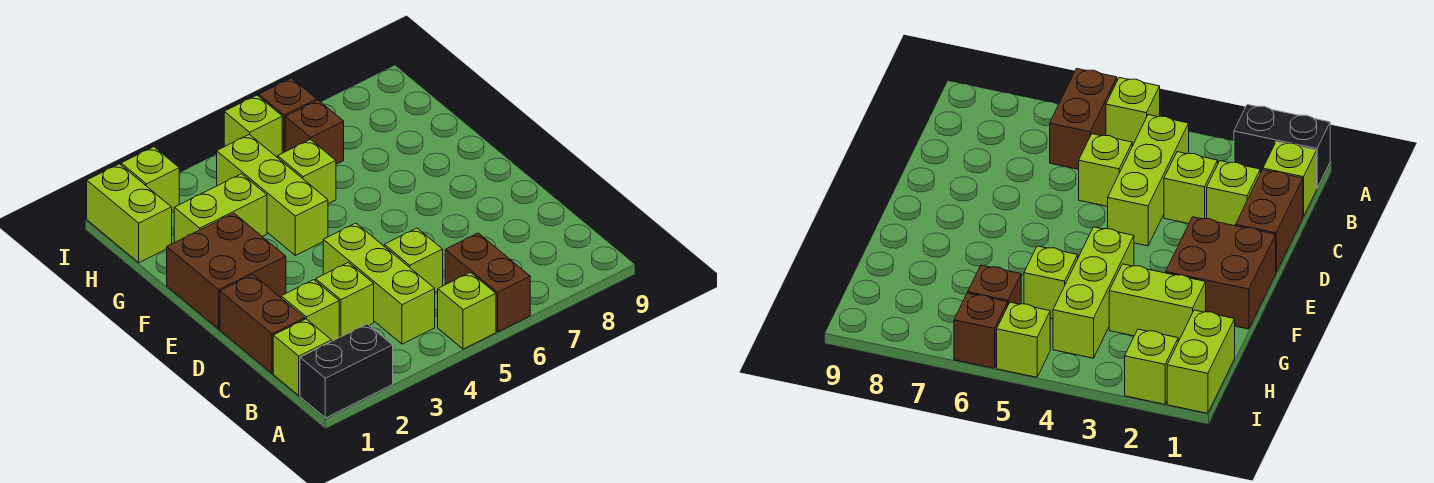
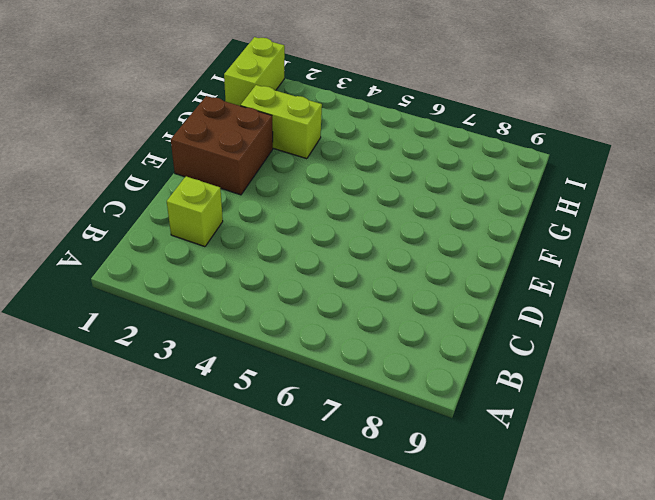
none -> black brick A1:A2 level 1
none -> lime brick A5 level 1
none -> brown brick A6:B6 level 1

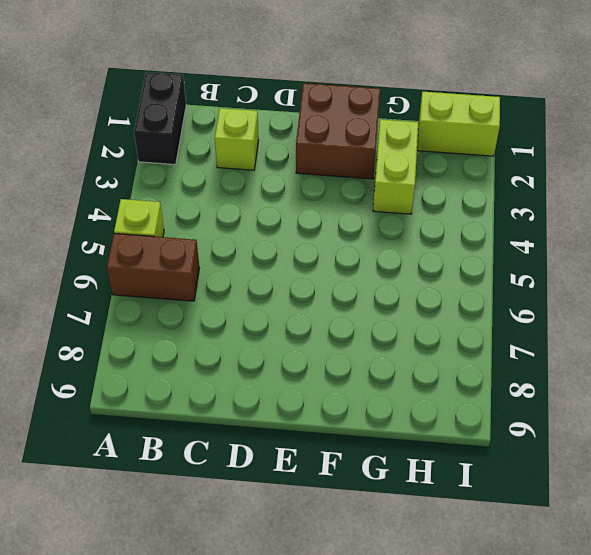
none -> lime brick B1 level 1
none -> lime brick B4:D4 level 1
none -> brown brick C1:D1 level 1

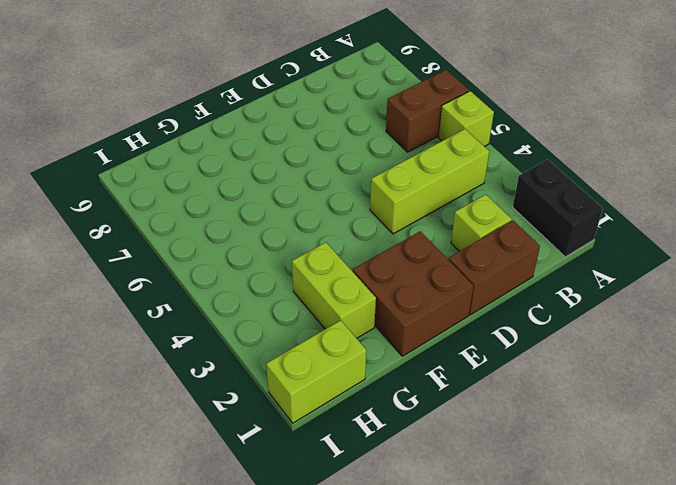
none -> lime brick B1 level 1
none -> lime brick C3 level 1
none -> lime brick C5 level 1

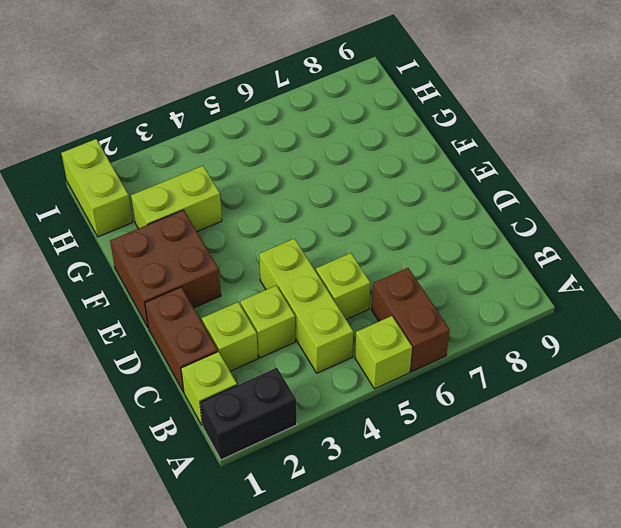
none -> lime brick F4:H4 level 1
none -> lime brick G5 level 1
none -> brown brick H6 level 1

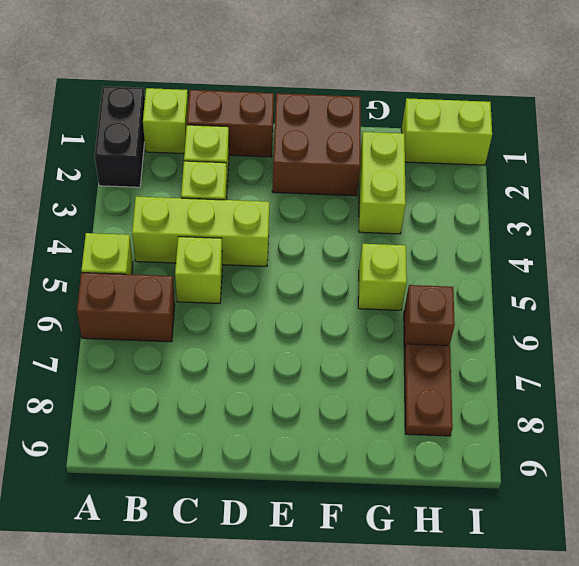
brown plate H7:H8 level 1 -> none
none -> lime brick F4:H4 level 1
none -> lime brick I2 level 1
none -> lime brick I5 level 1

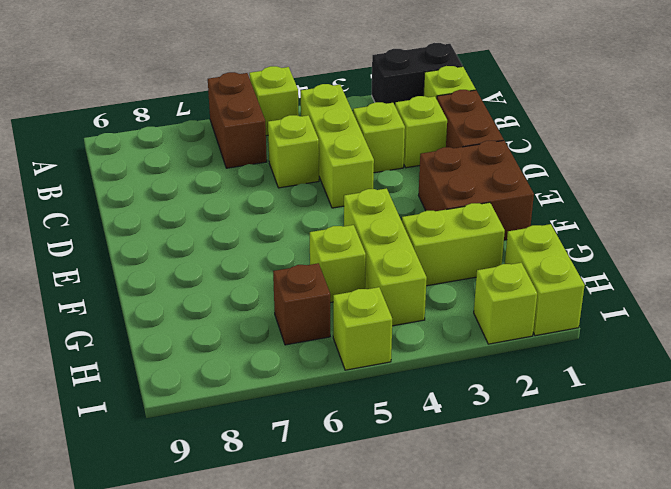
none -> brown brick I6 level 1

